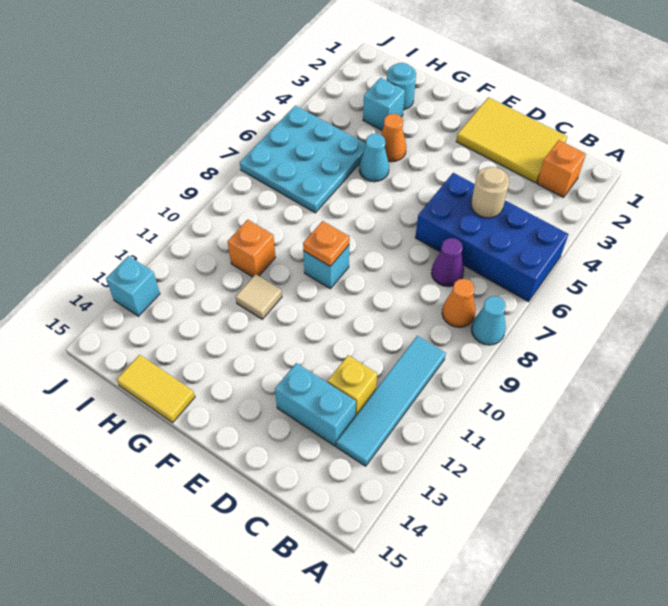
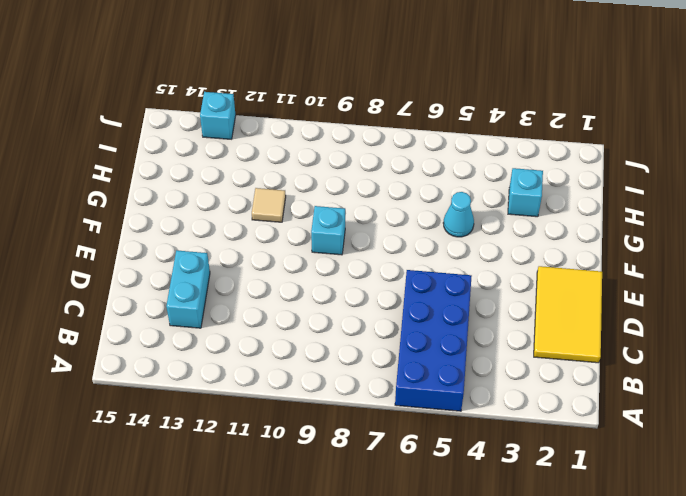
none -> cyan cone A8 level 1
none -> orange brick B2 level 1
none -> orange cone B8 level 1

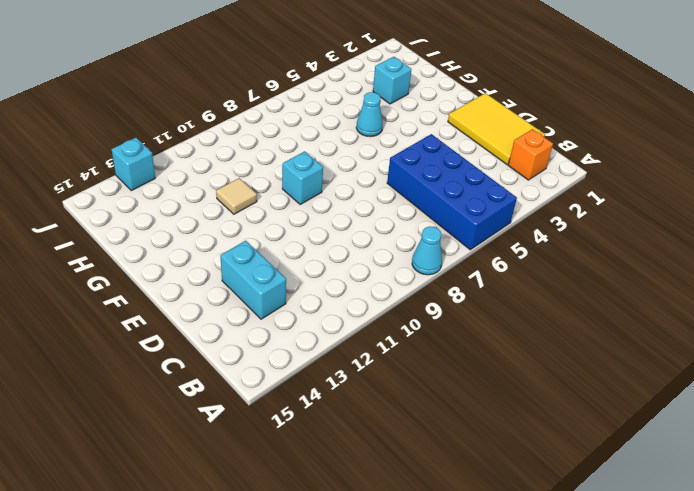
none -> orange cone B8 level 1
none -> cyan tile B10:B13 level 1
none -> purple cone C7 level 1

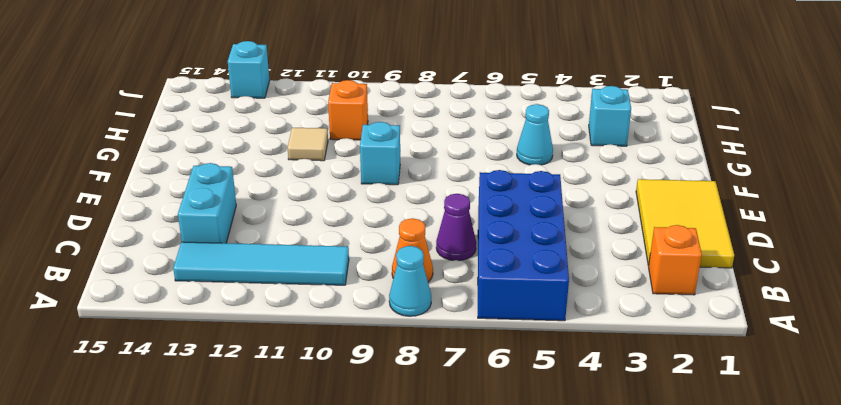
none -> yellow brick C12 level 1
none -> orange cone G4 level 1
none -> yellow tile G15:H15 level 1

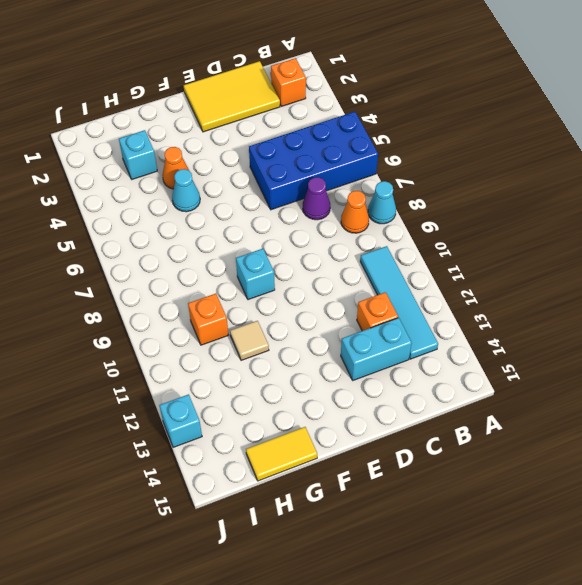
orange brick C12 level 1 -> yellow brick C12 level 1
none -> cyan round brick H2 level 1
none -> cyan plate H5:J7 level 1
none -> tan round brick C5 level 2

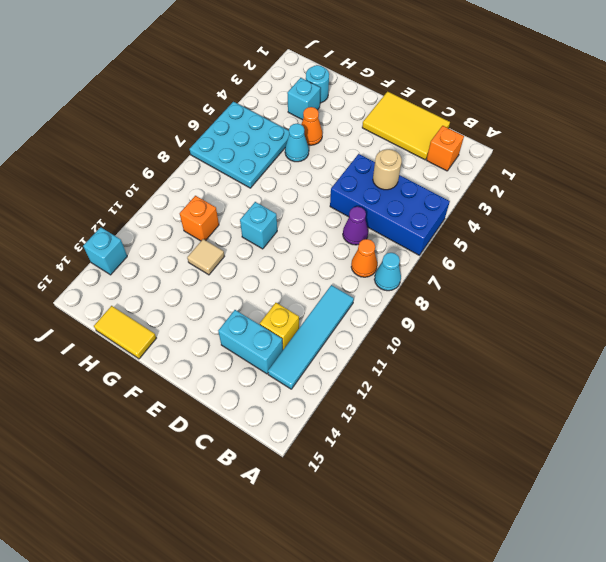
none -> orange plate F9 level 2

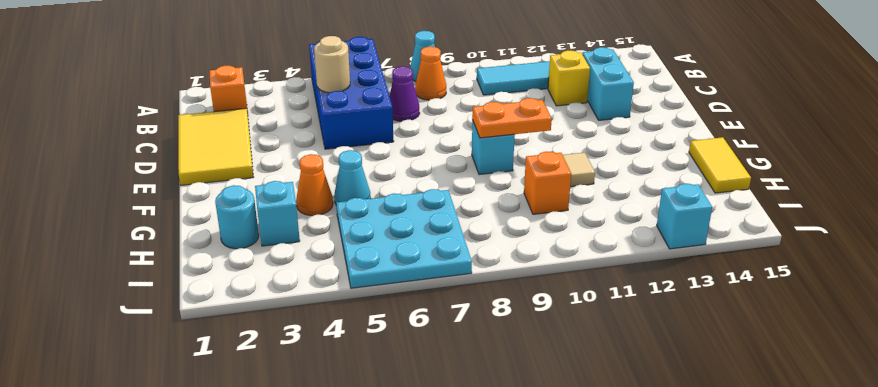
orange plate F9:F10 level 2 -> orange plate F9 level 2

